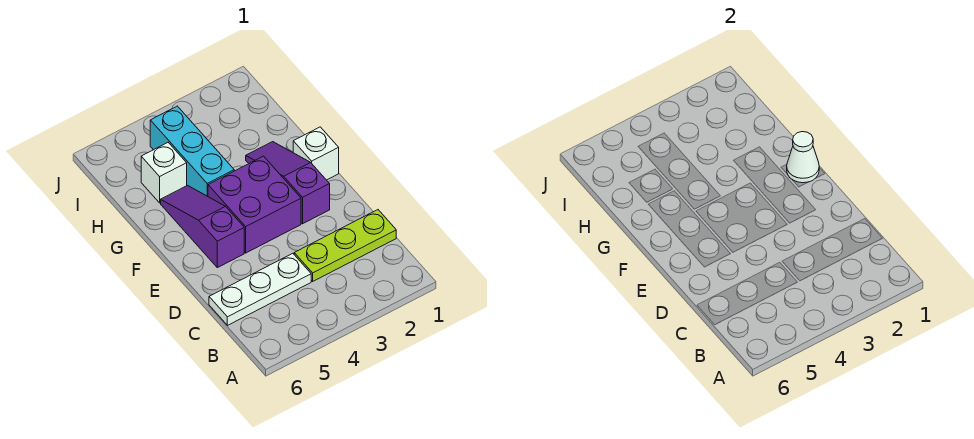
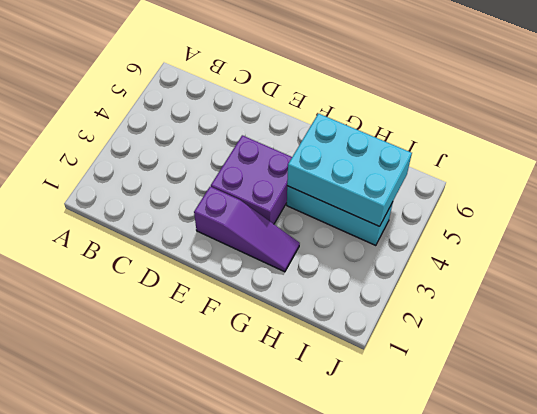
cyan brick G4:I5 level 2 -> none
none -> lime plate C1:C3 level 1
none -> white plate C4:C6 level 1

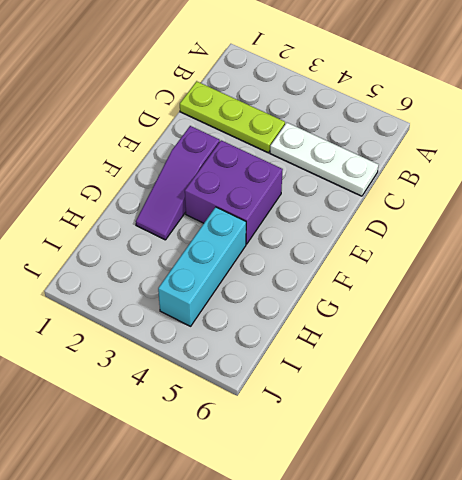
none -> purple slope E5:G5 level 1 top E
none -> white brick F1 level 1

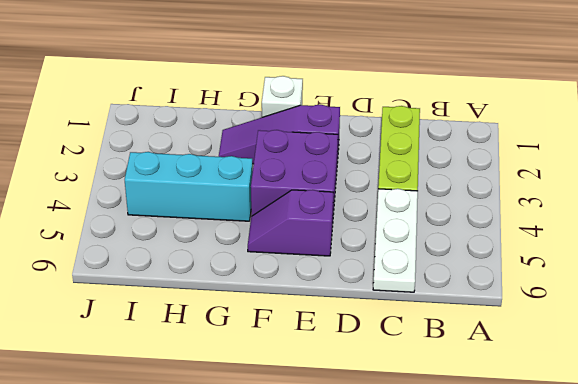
purple slope E5:F5 level 1 top E -> purple slope E5:G5 level 1 top E
none -> white brick H5 level 1
none -> white cone F1 level 2

